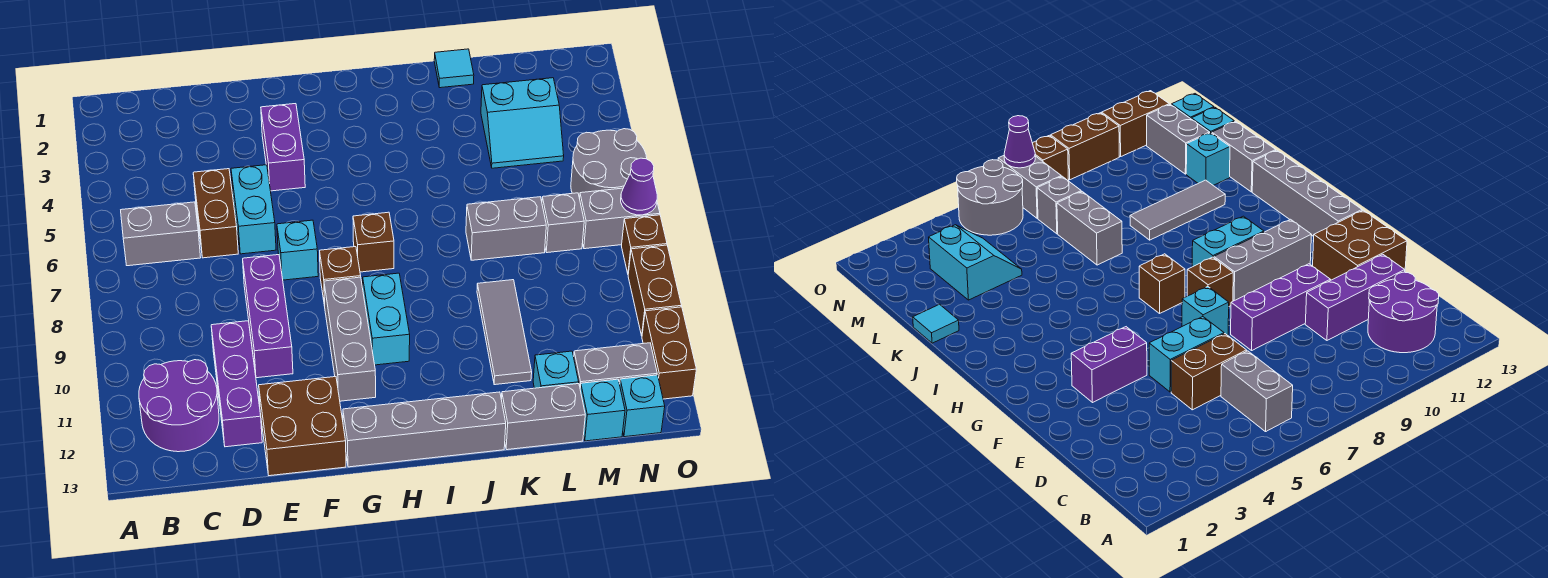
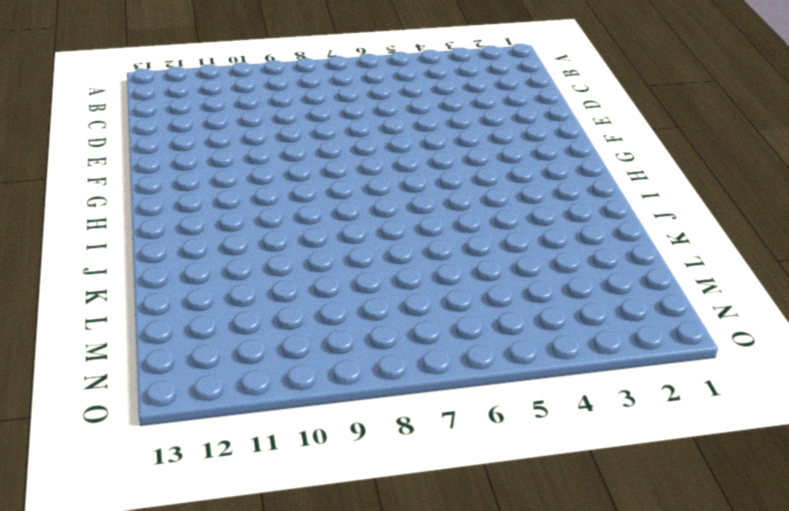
none -> grey brick B6:C6 level 1
none -> purple round brick B11:C12 level 1
none -> brown brick D5:D6 level 1
none -> purple brick D10:D12 level 1

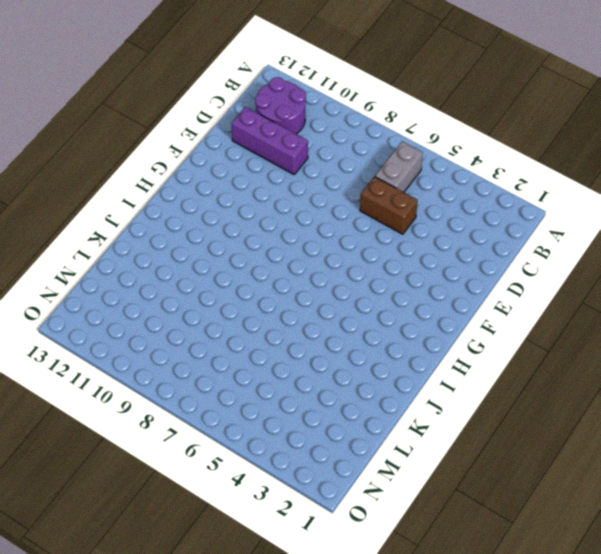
none -> cyan brick E5:E6 level 1
none -> purple brick E8:E10 level 1
none -> brown brick E12:F13 level 1
none -> purple brick F3:F4 level 1

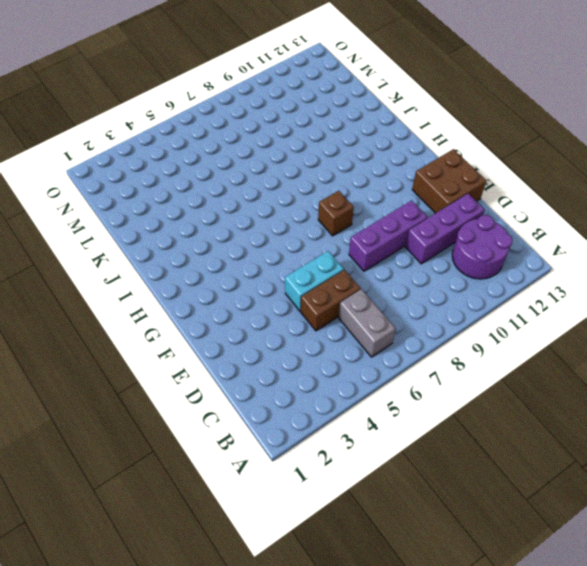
none -> purple brick F3:F4 level 1
none -> cyan brick F7 level 1
none -> grey brick G9:G11 level 1
none -> grey brick G13:J13 level 1

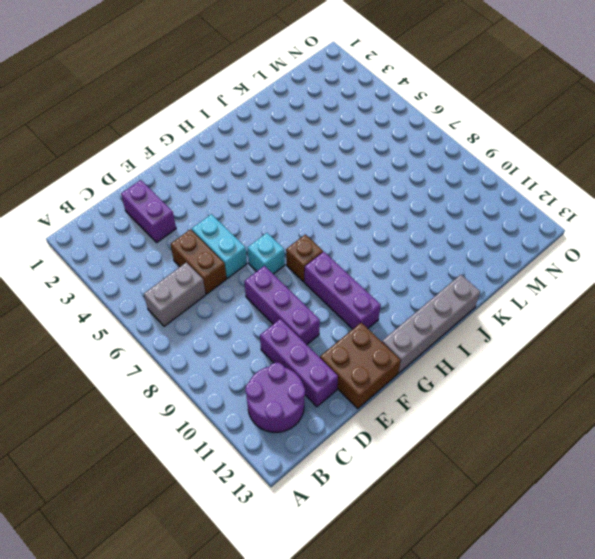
purple brick D2:D3 level 1 -> purple brick F3:F4 level 1
purple brick G9:G11 level 1 -> grey brick G9:G11 level 1
none -> brown brick H7 level 1
none -> cyan brick H9:H10 level 1
none -> cyan tile K1 level 1
none -> grey brick K7:L7 level 1

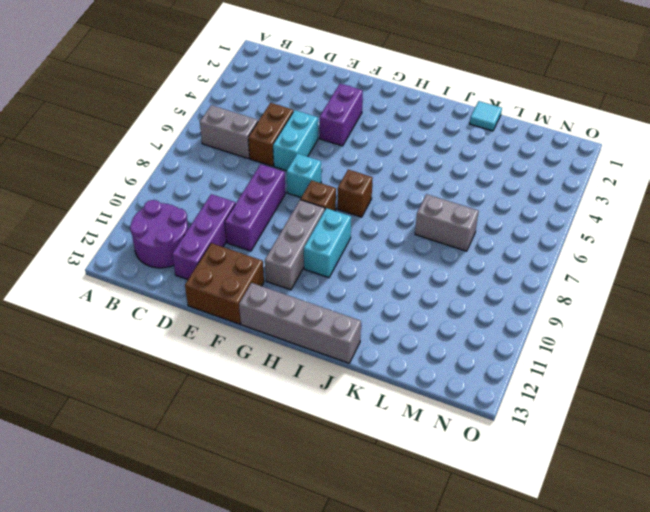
none -> grey tile K9:K11 level 1
none -> grey brick K13:L13 level 1
none -> cyan slope L3:M4 level 1 top 3
none -> cyan brick L12 level 1

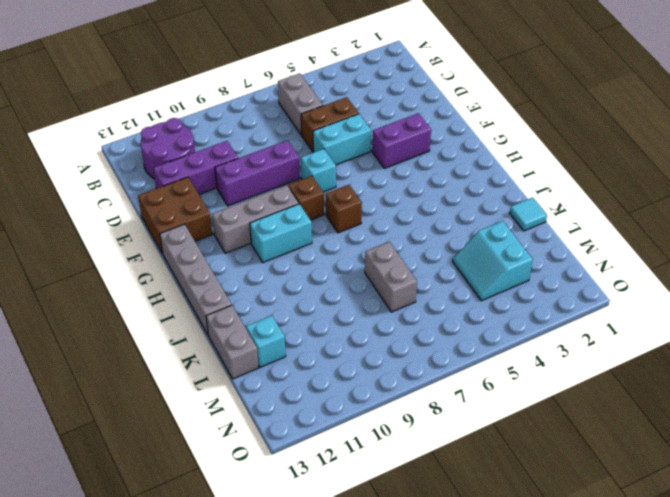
none -> grey tile K9:K11 level 1
none -> grey brick M7 level 1
none -> grey brick M12:N12 level 1
none -> cyan brick M13 level 1

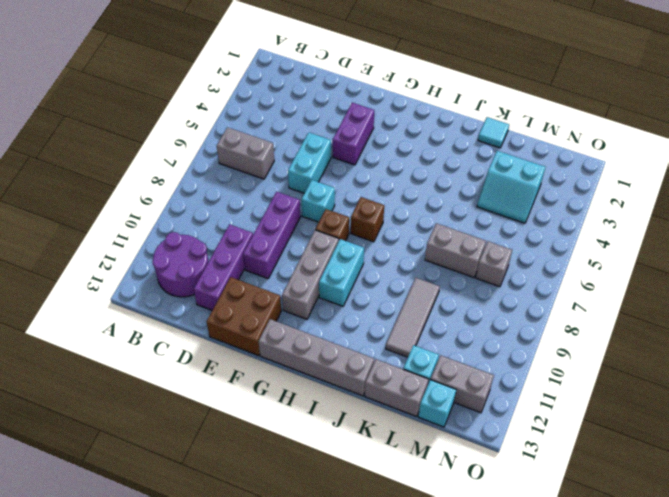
none -> brown brick D5:D6 level 1
none -> grey round brick N5:O6 level 1
none -> grey brick N7:O7 level 1
none -> cyan brick N13 level 1

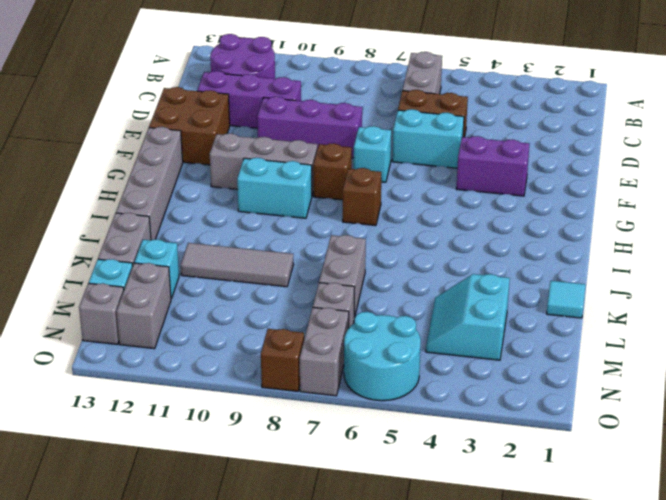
cyan round brick N5:O6 level 1 -> grey round brick N5:O6 level 1
grey brick N13 level 1 -> cyan brick N13 level 1
none -> brown brick O9:O10 level 1
none -> brown brick O11:O12 level 1
none -> purple cone O7 level 2

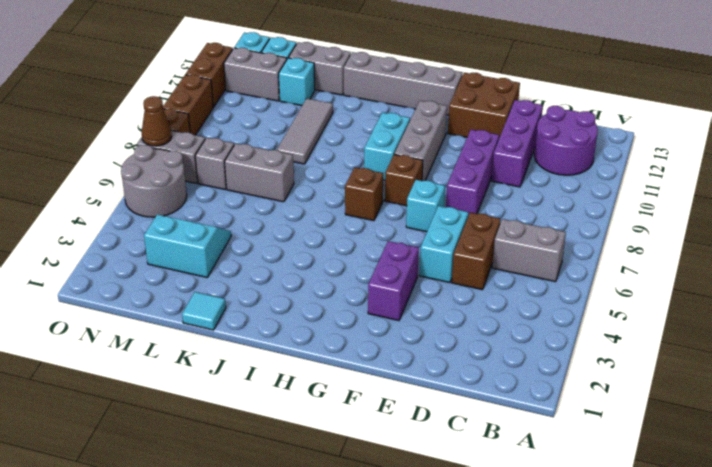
brown cone O7 level 2 -> purple cone O7 level 2

